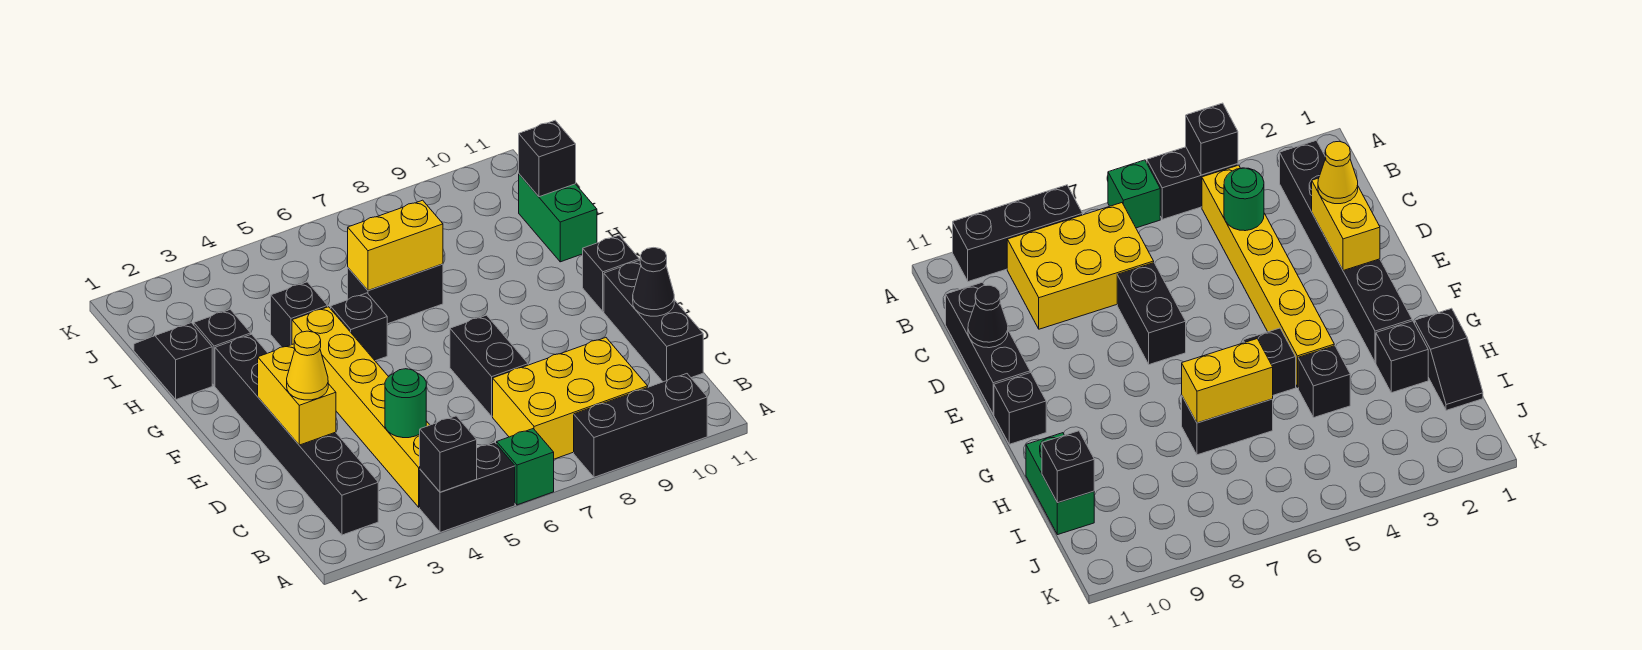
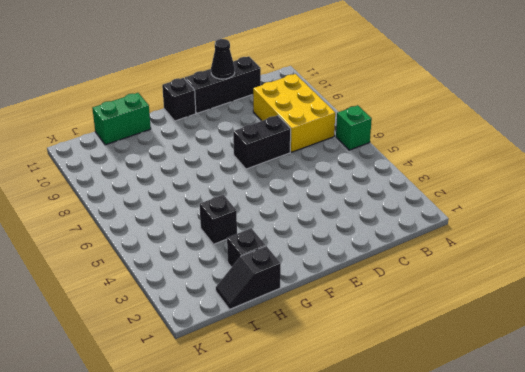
none -> black brick A4:A5 level 1
none -> black brick A8:A10 level 1
none -> black brick B2:G2 level 1

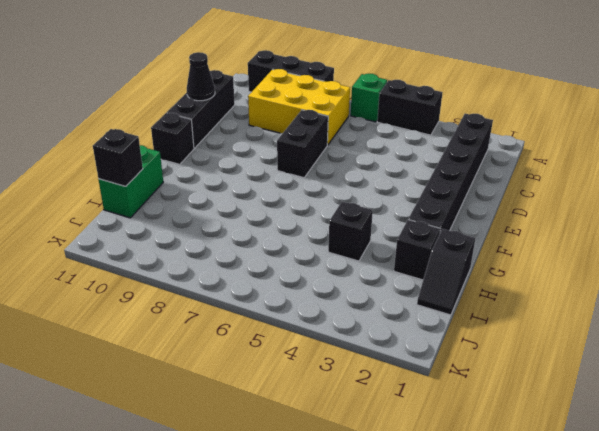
none -> yellow brick B4:G4 level 1
none -> black brick G5 level 1
none -> black brick H6:H7 level 1

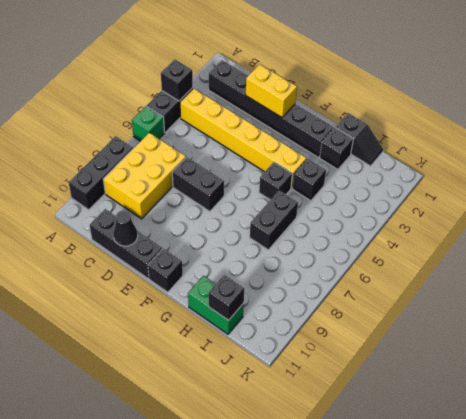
none -> green round brick C4 level 2
none -> yellow brick H6:H7 level 2
none -> yellow cone D2 level 3

